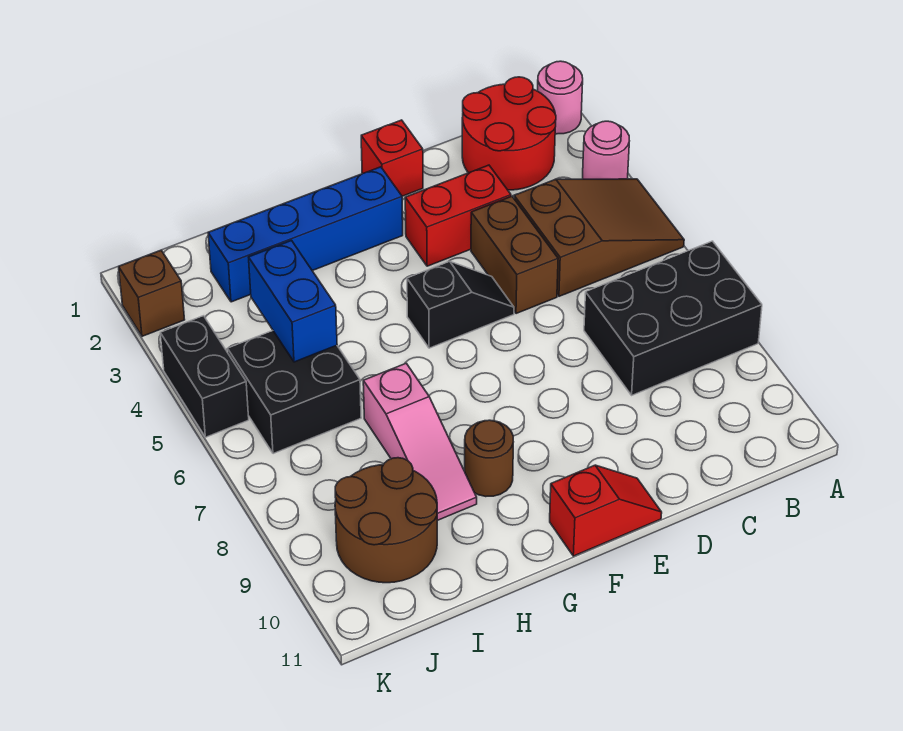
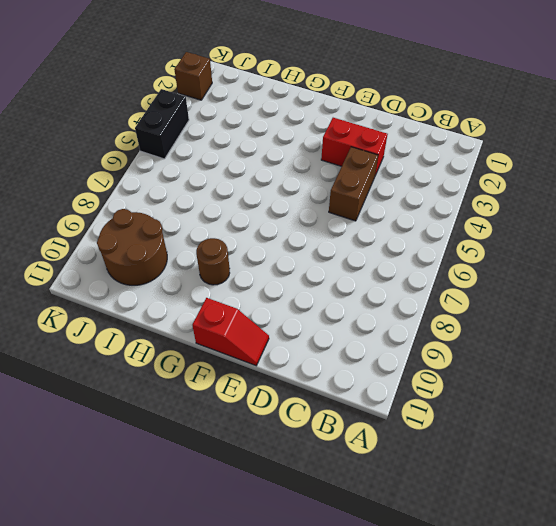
none -> pink round brick A1 level 1
none -> pink round brick A3 level 1
none -> brown slope A4:C5 level 1 top C

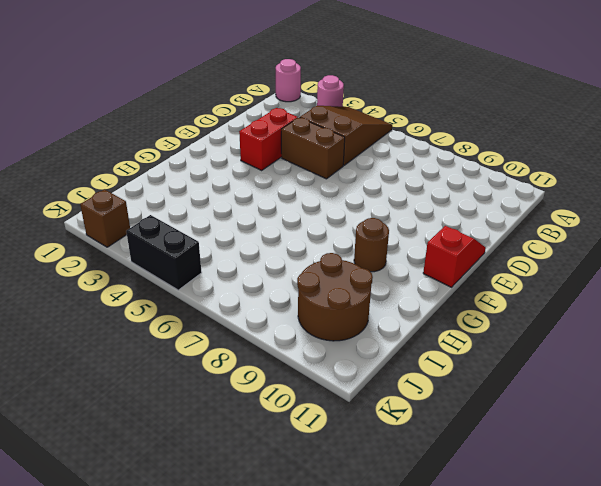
none -> black brick A7:C8 level 1
none -> red round brick B1:C2 level 1
none -> red brick E1 level 1

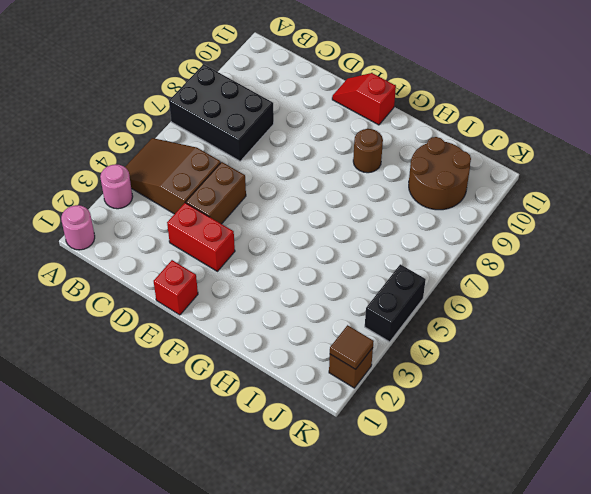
brown tile K2 level 2 -> none
none -> red round brick B1:C2 level 1
none -> black slope E5:F5 level 1 top F
none -> blue brick F2:I2 level 1

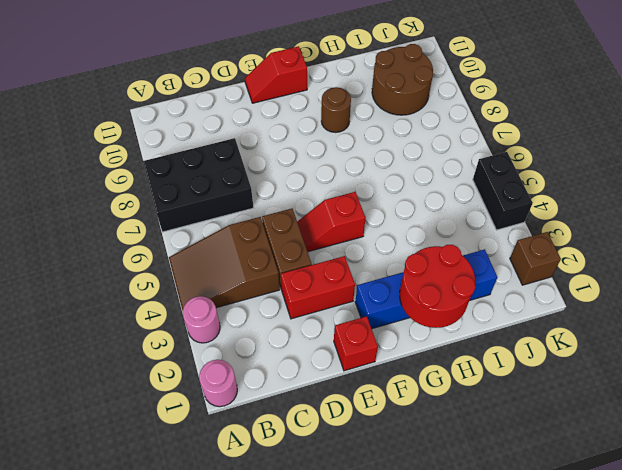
red slope E5:F5 level 1 top F -> black slope E5:F5 level 1 top F
red round brick G1:H2 level 2 -> red round brick B1:C2 level 1
none -> pink slope H7:H9 level 1 top 7
none -> black brick I5:J6 level 1
none -> blue brick I4:I5 level 2

